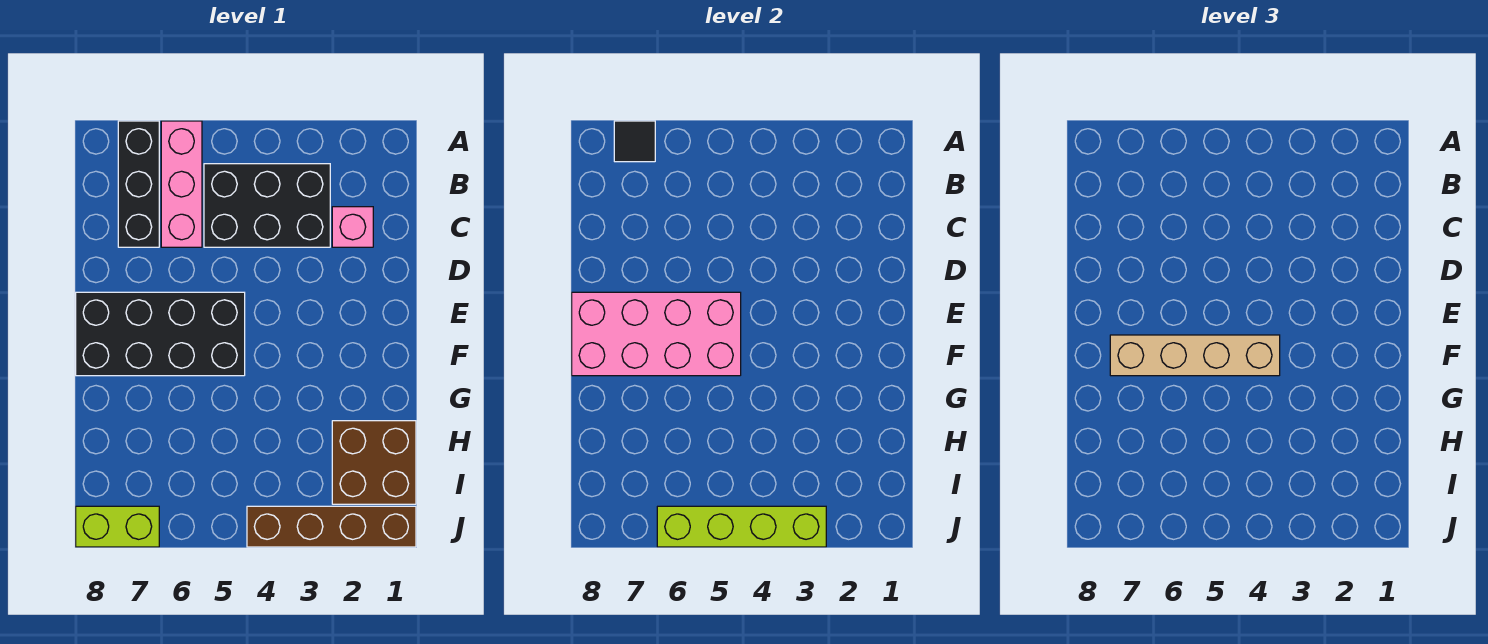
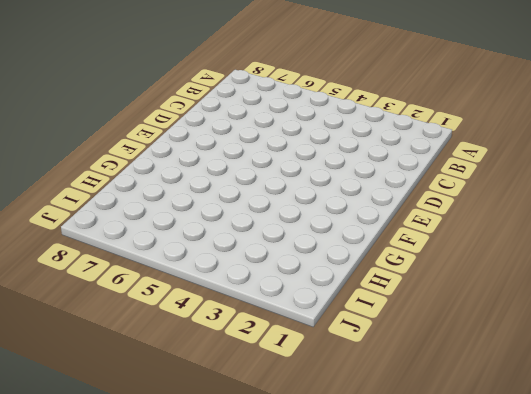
none -> pink brick A6:C6 level 1
none -> black brick A7:C7 level 1
none -> black brick B3:C5 level 1

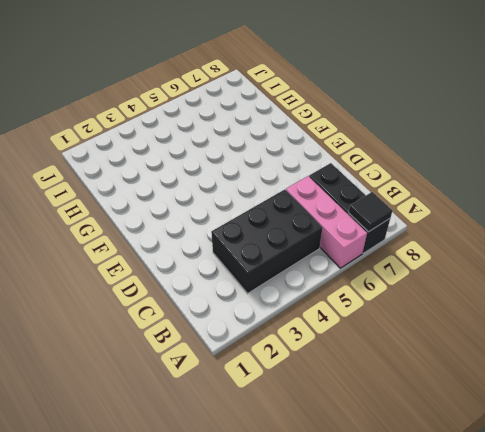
none -> pink brick C2 level 1
none -> black brick E5:F8 level 1
none -> brown brick H1:I2 level 1

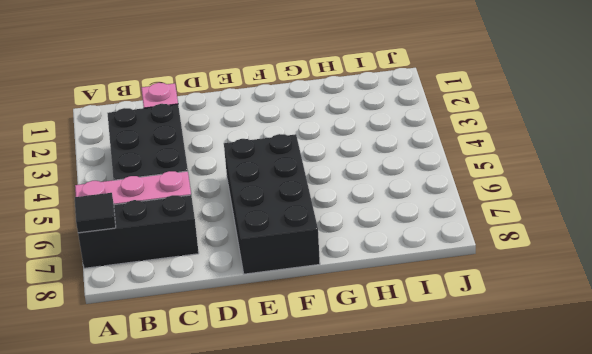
none -> brown brick H1:I2 level 1
none -> brown brick J1:J4 level 1
none -> lime brick J7:J8 level 1

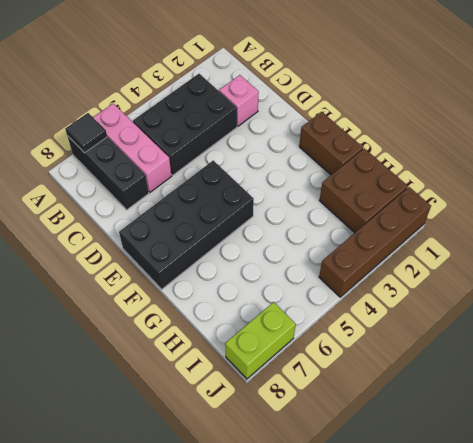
brown brick F1:G1 level 1 -> none
none -> pink brick E5:F8 level 2
none -> lime brick J3:J6 level 2
none -> tan brick F4:F7 level 3

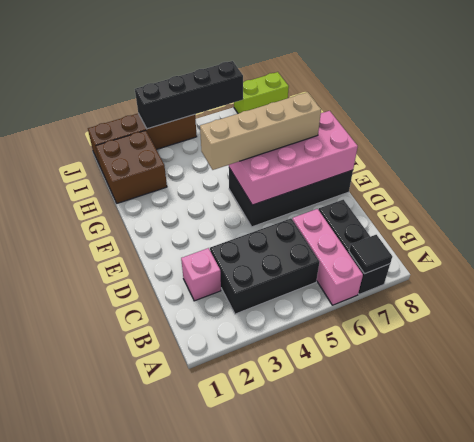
black brick J3:J6 level 2 -> lime brick J3:J6 level 2

